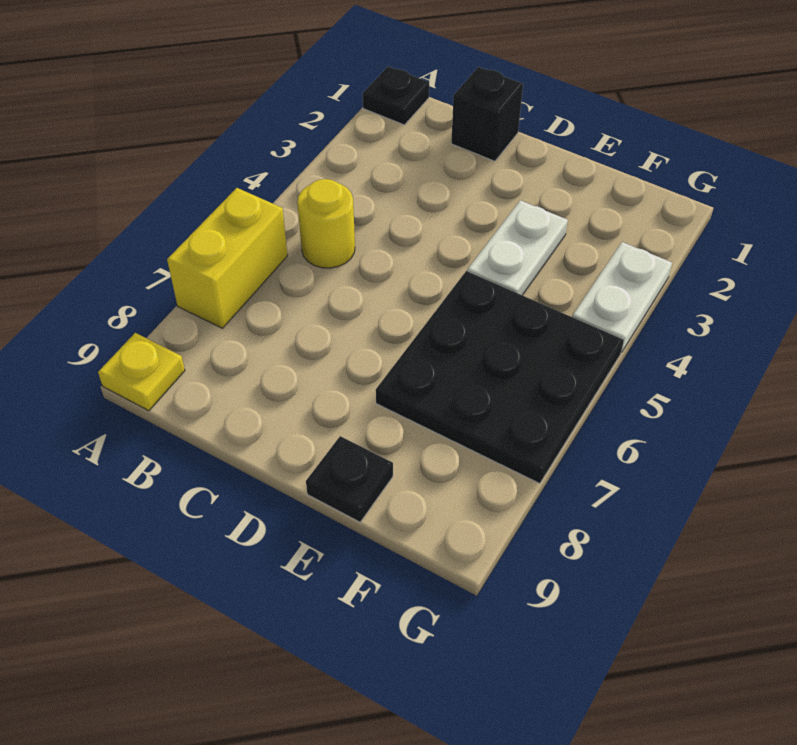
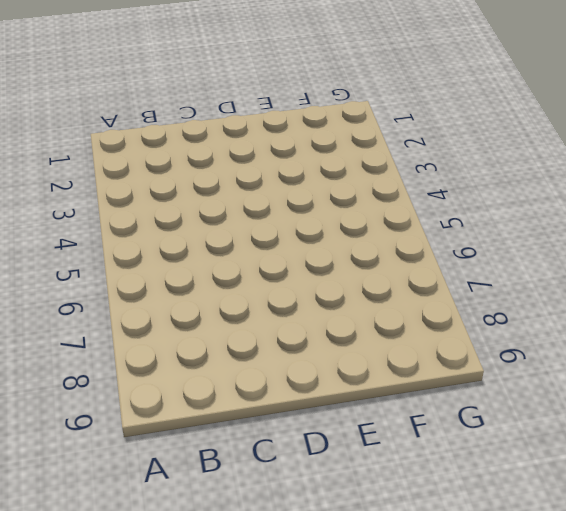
none -> black plate A1 level 1
none -> yellow brick A6:A7 level 1

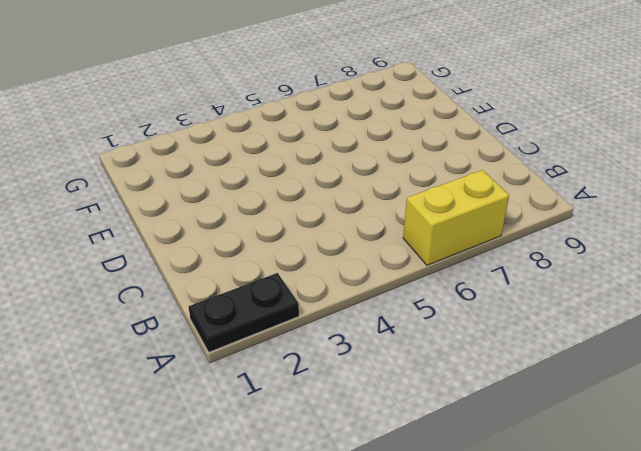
black plate A1:A2 level 1 -> black plate A1 level 1
none -> yellow plate A9 level 1
none -> yellow round brick B5 level 1

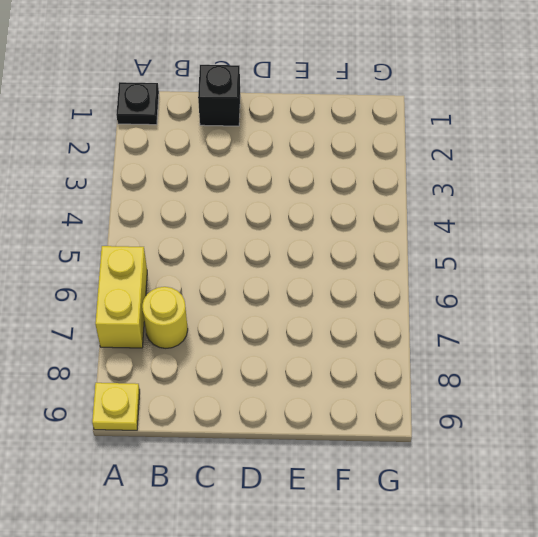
yellow round brick B7 level 1 -> yellow round brick B5 level 1
none -> white plate E3:E4 level 1
none -> black plate E5:G7 level 1

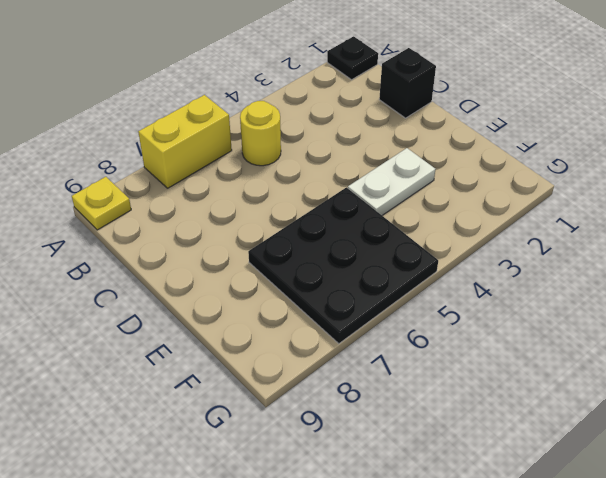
none -> black plate E9 level 1
none -> white plate G3:G4 level 1

